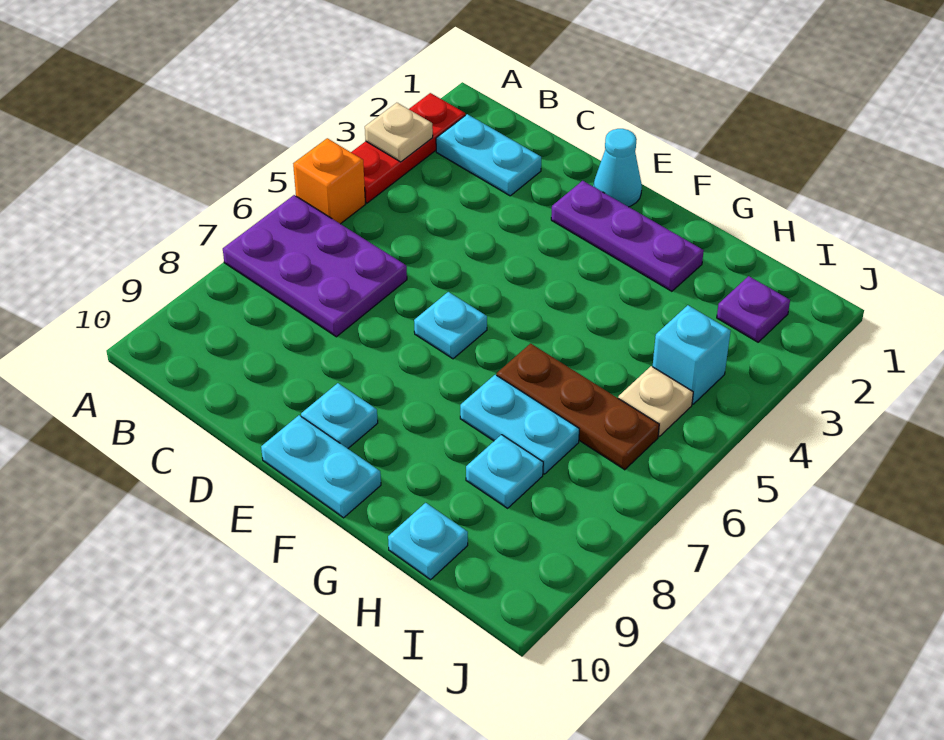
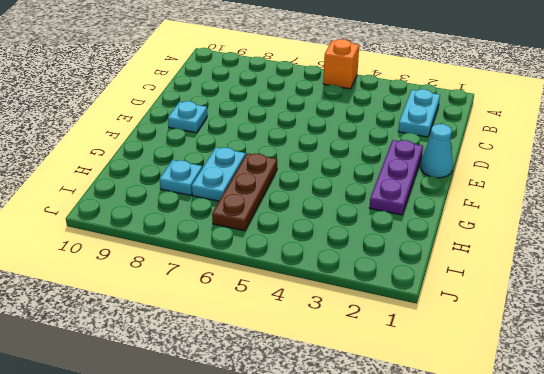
none -> red plate A2:A4 level 1
none -> purple plate A6:C7 level 1
none -> cyan plate E6 level 1

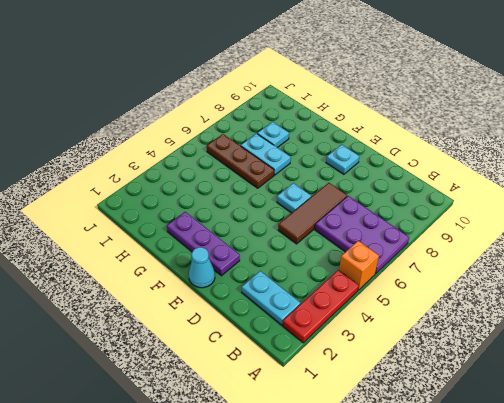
brown tile D5:D7 level 1 -> none
none -> cyan plate E10:F10 level 1
none -> cyan plate H10 level 1
none -> purple plate I2 level 1

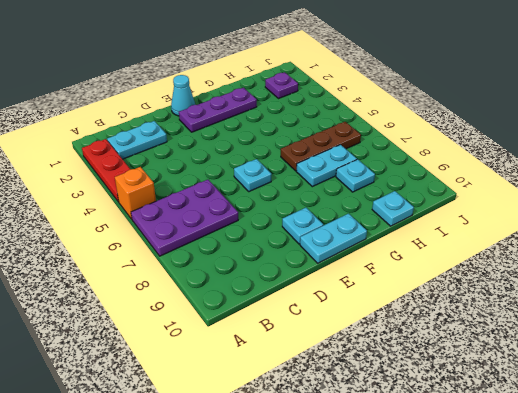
none -> cyan brick I4 level 1
none -> tan plate I5 level 1
none -> tan plate A3 level 2

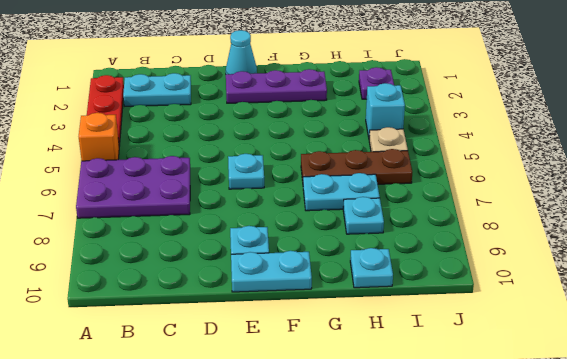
none -> tan plate A3 level 2

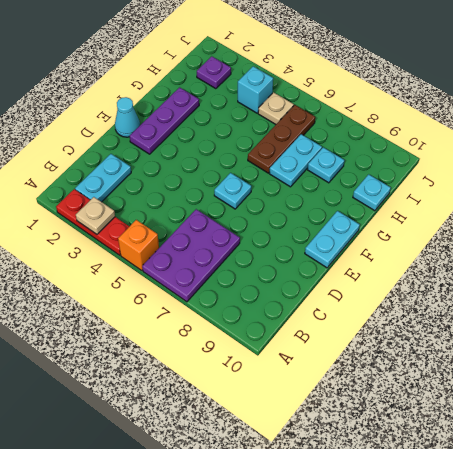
none -> cyan plate E9 level 1

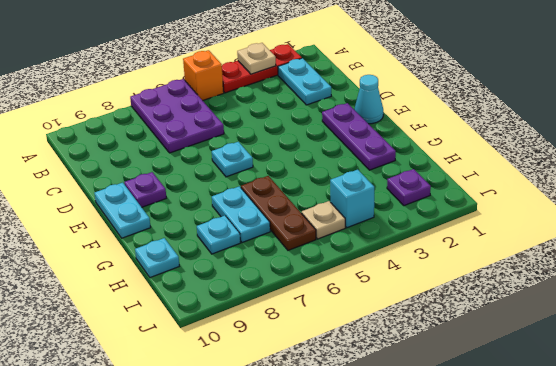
purple plate E9 level 1 -> cyan plate E9 level 1

